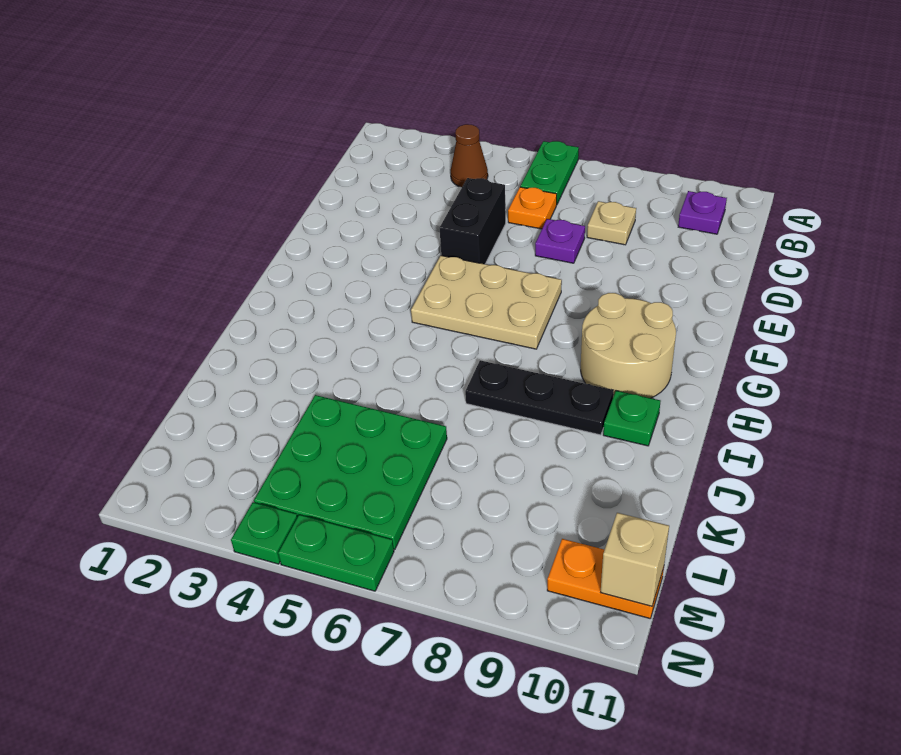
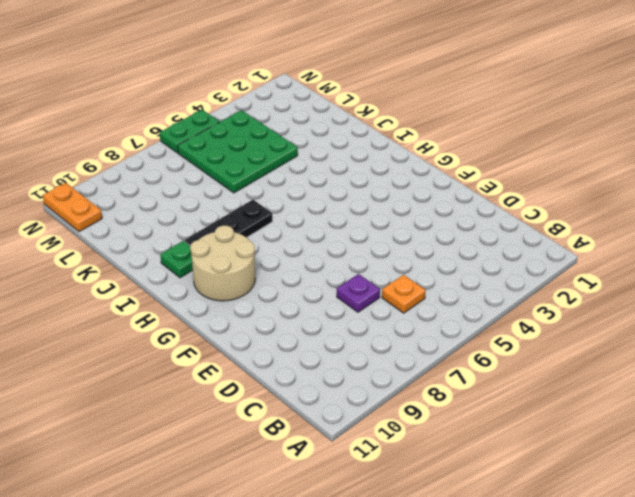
orange plate M11:N11 level 1 -> orange plate M10:M11 level 1
none -> green plate A6:B6 level 1
none -> brown cone B4 level 1
none -> purple plate B10 level 1

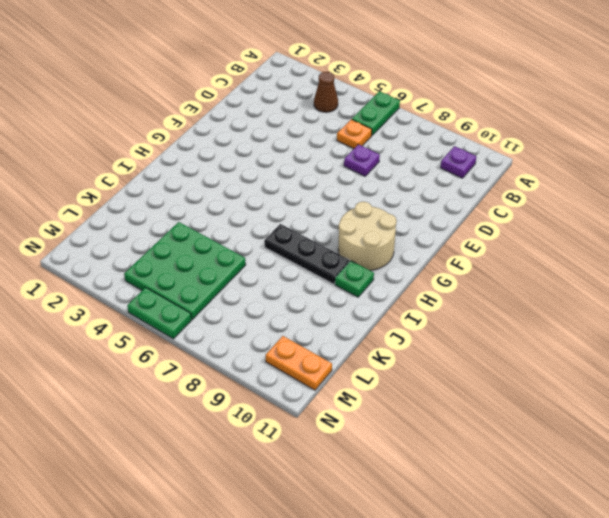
none -> tan plate C8 level 1
none -> black brick D5:E5 level 1
none -> tan plate F5:G7 level 1

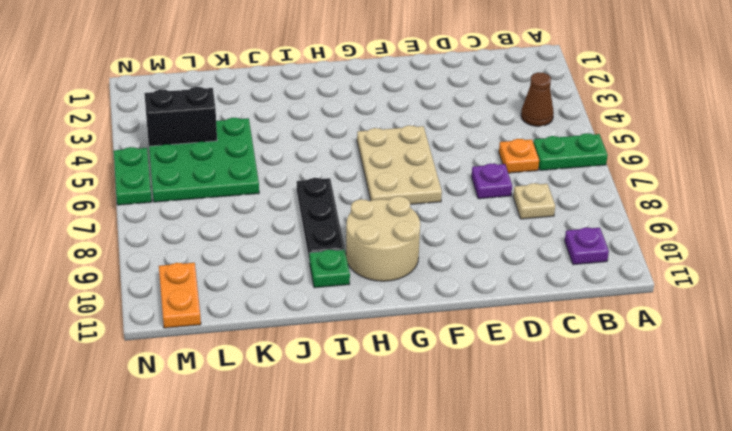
black brick L4:M4 level 2 -> black brick D5:E5 level 1
none -> green plate N4 level 1
none -> tan brick M11 level 2

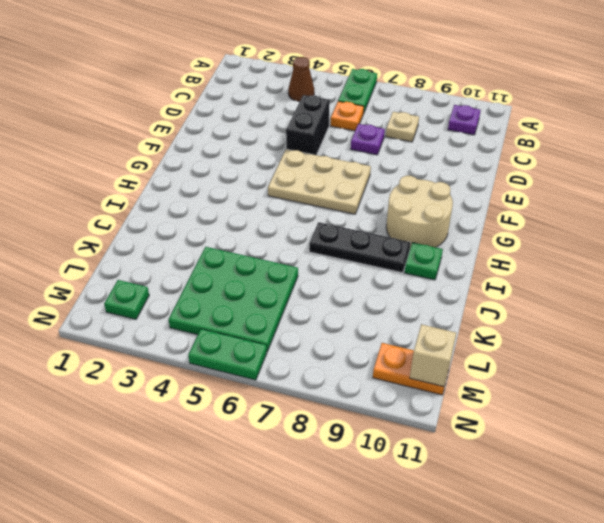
green plate M2 level 1 -> green plate N4 level 1

